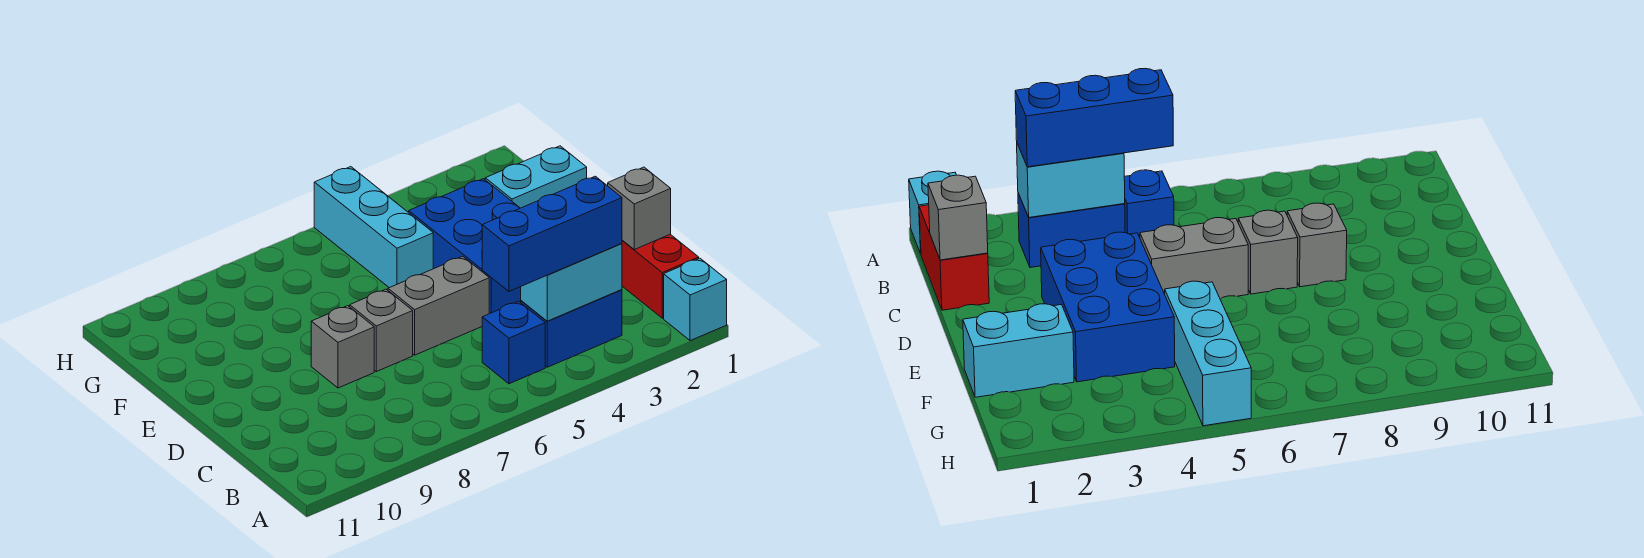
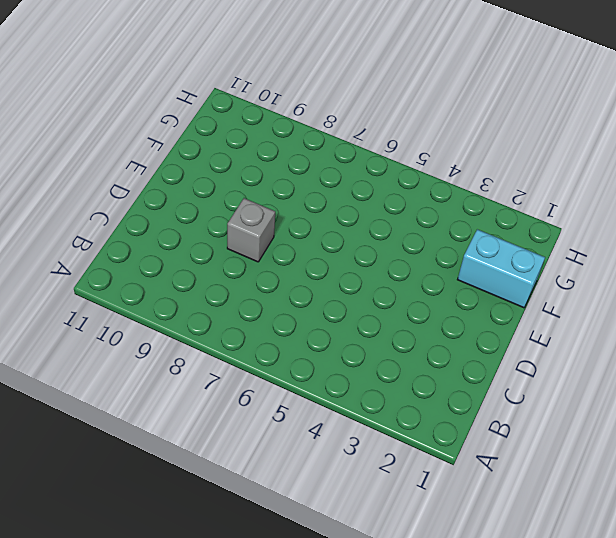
none -> cyan brick A1 level 1
none -> red brick B1:C1 level 1
none -> blue brick B3:B4 level 1

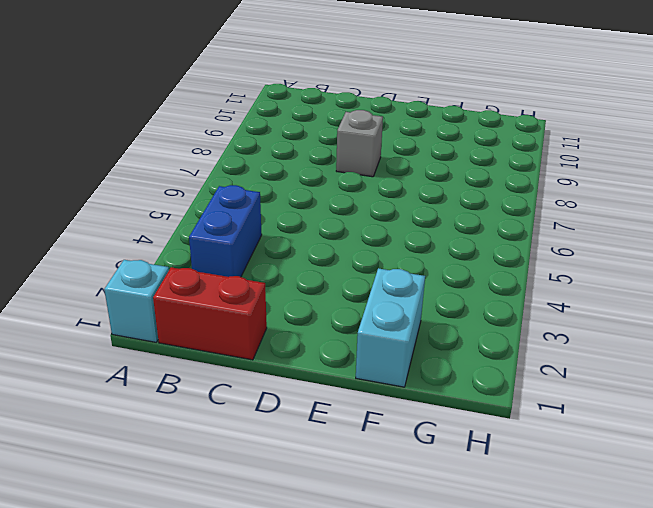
none -> blue brick B5 level 1
none -> blue brick D3:F4 level 1
none -> grey brick D5:D6 level 1

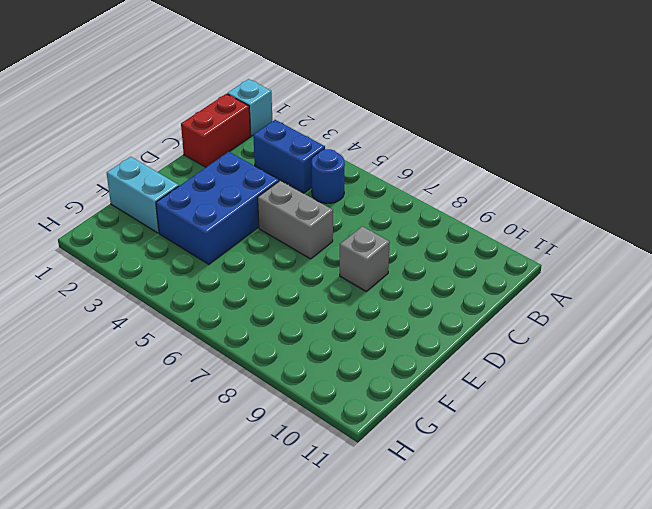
blue round brick B5 level 1 -> blue brick B5 level 1
none -> grey brick D7 level 1
none -> cyan brick F5:H5 level 1
none -> cyan brick B3:B4 level 2

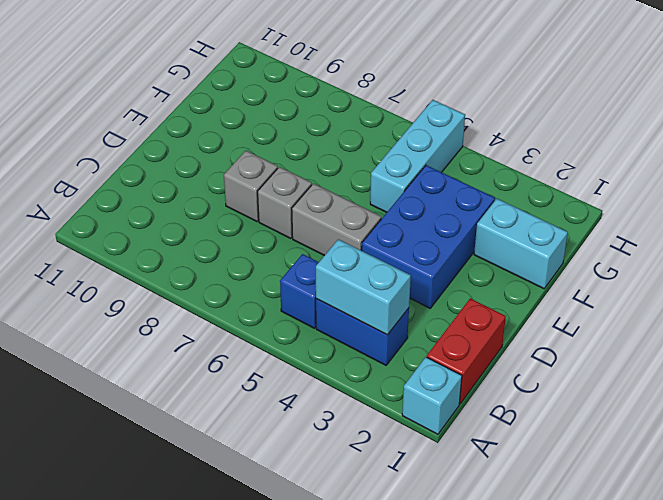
none -> grey brick C1 level 2
none -> blue brick B3:B5 level 3

